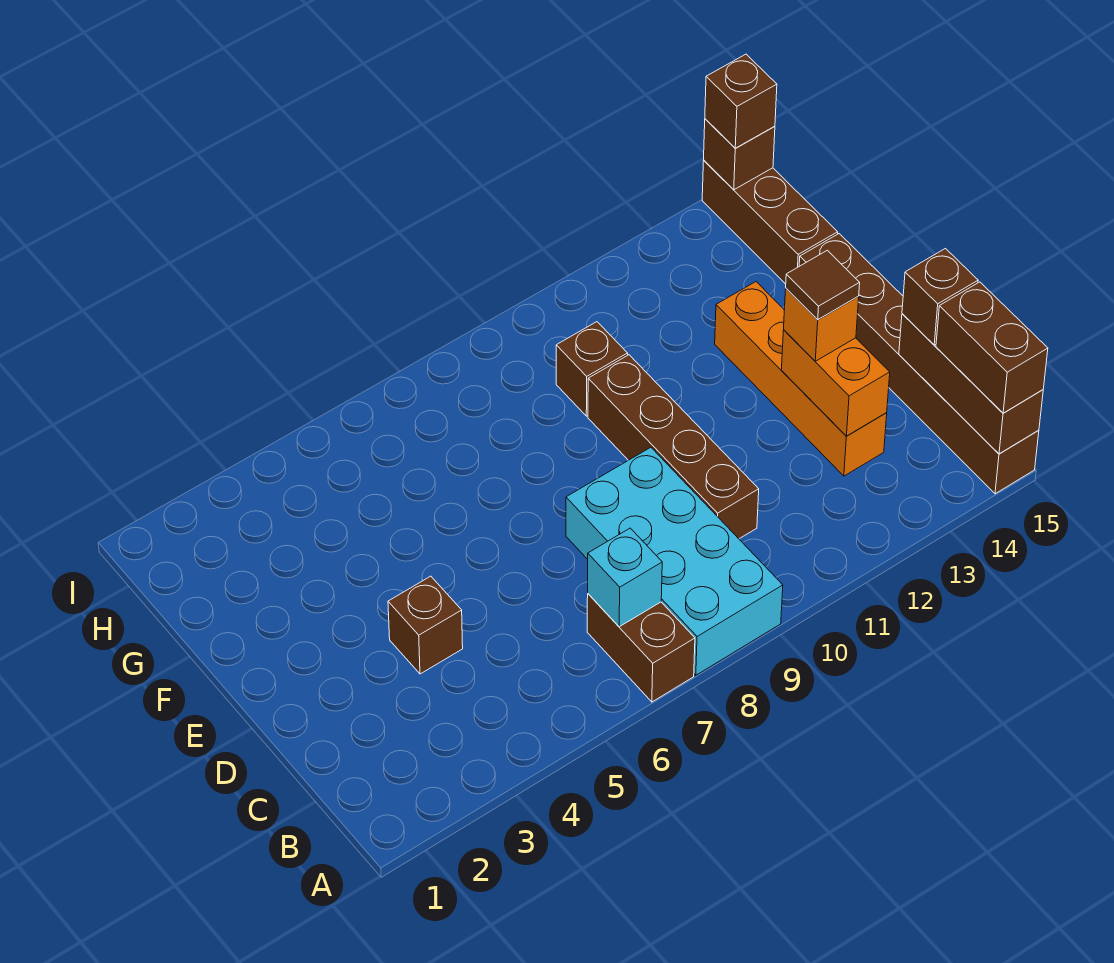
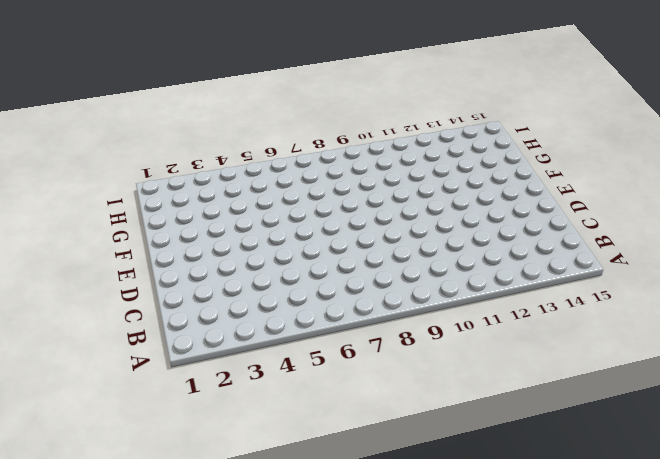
none -> brown brick A7:B7 level 1
none -> cyan brick A8:D9 level 1
none -> brown brick A15:F15 level 1

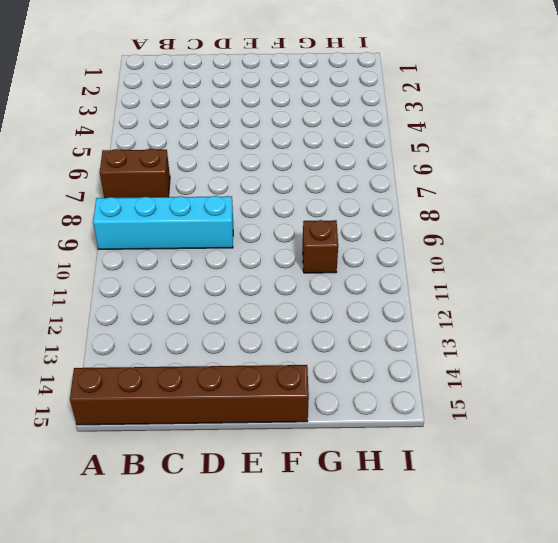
cyan brick A9:D9 level 1 -> cyan brick A8:D9 level 1
none -> brown brick C10:F10 level 1
none -> orange brick C13:F13 level 1
none -> brown brick D4 level 1

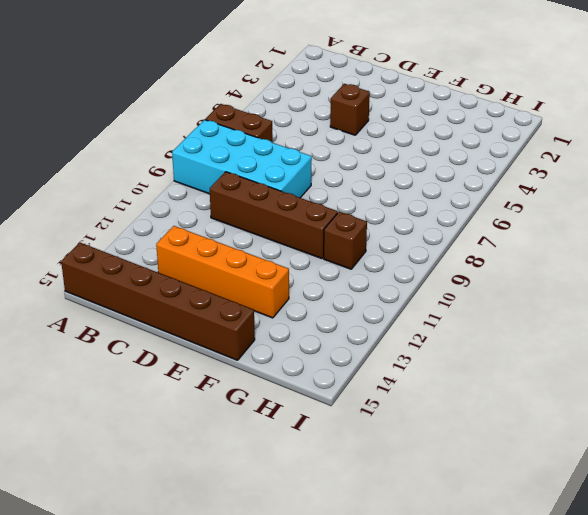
none -> brown brick G15:I15 level 1
none -> brown brick A15:C15 level 2
none -> cyan brick B7 level 2

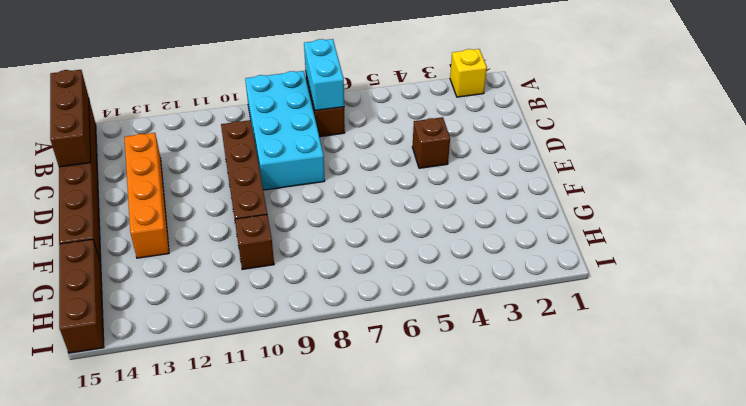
yellow brick A2 level 1 -> none
cyan brick A7:B7 level 2 -> cyan brick B7 level 2
none -> orange brick C13:D13 level 2
none -> brown brick I15 level 2
none -> brown brick A15:B15 level 3

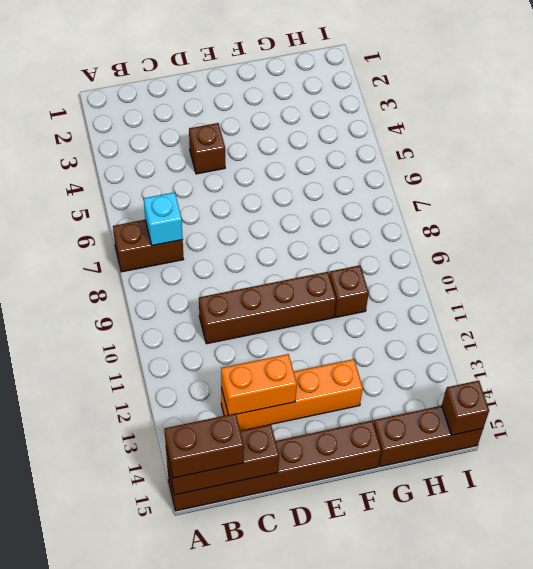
none -> cyan brick A8:D9 level 1
none -> brown brick C15 level 3
none -> orange brick D13 level 3

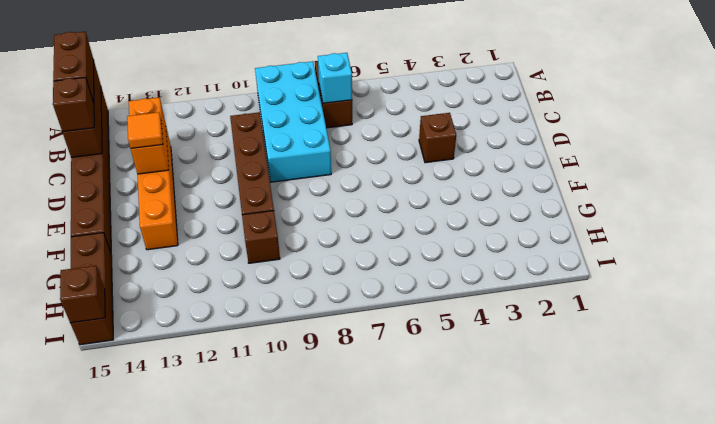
orange tile D13 level 3 -> orange brick D13 level 3
none -> brown brick I15 level 3
none -> brown tile D13 level 4

